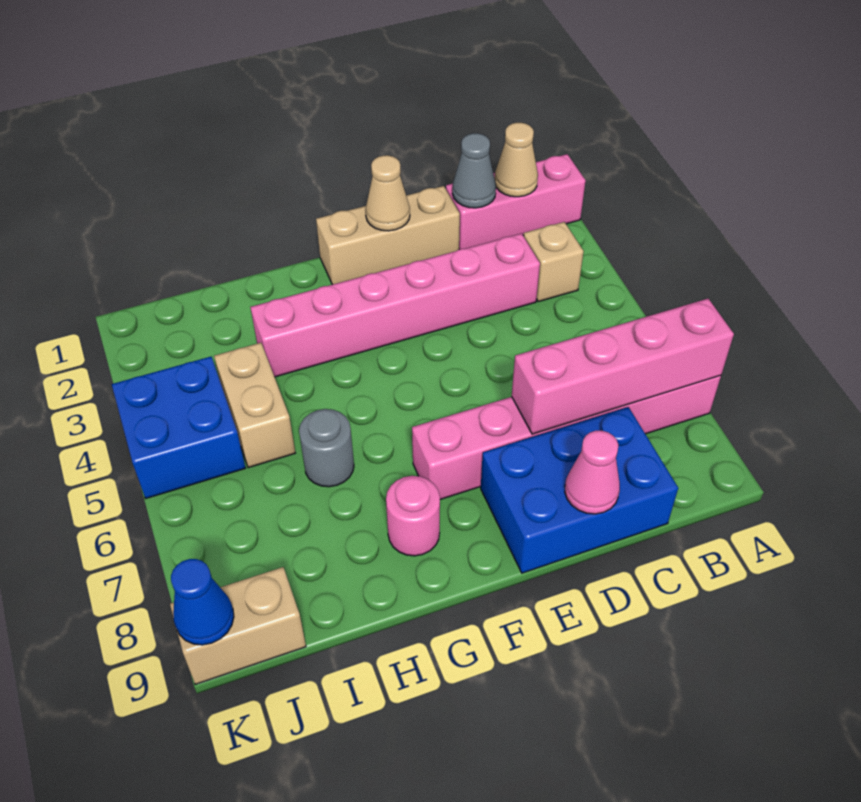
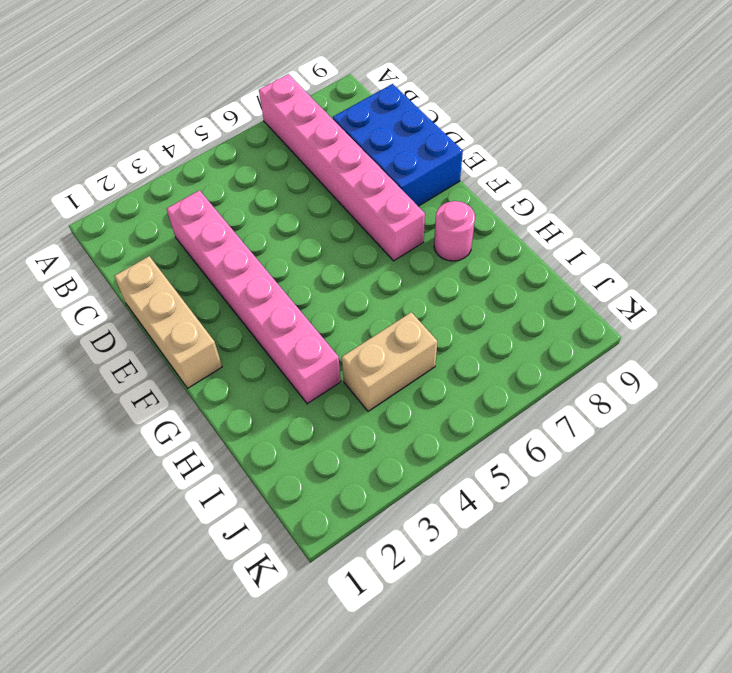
none -> pink brick A1:C1 level 1
none -> tan brick B3 level 1
none -> grey round brick H6 level 1

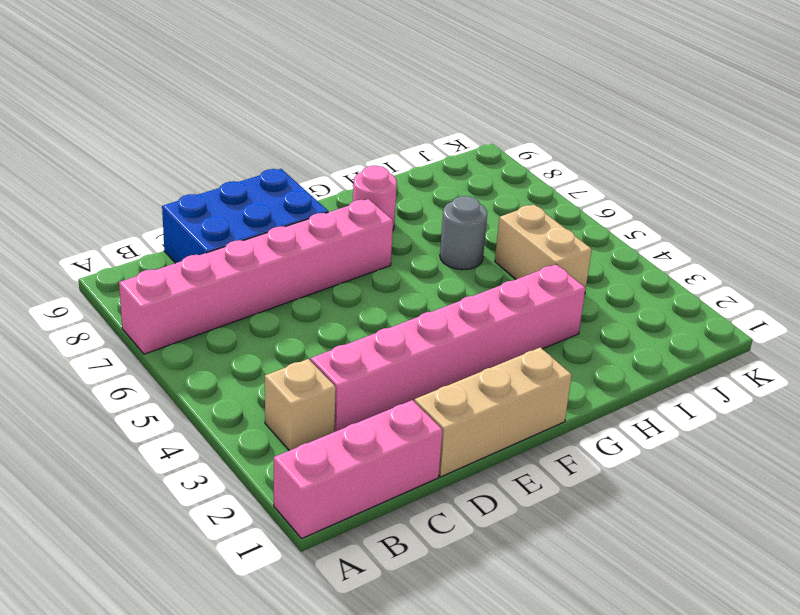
none -> blue brick J4:K5 level 1
none -> tan brick J9:K9 level 1
none -> pink brick A7:D7 level 2

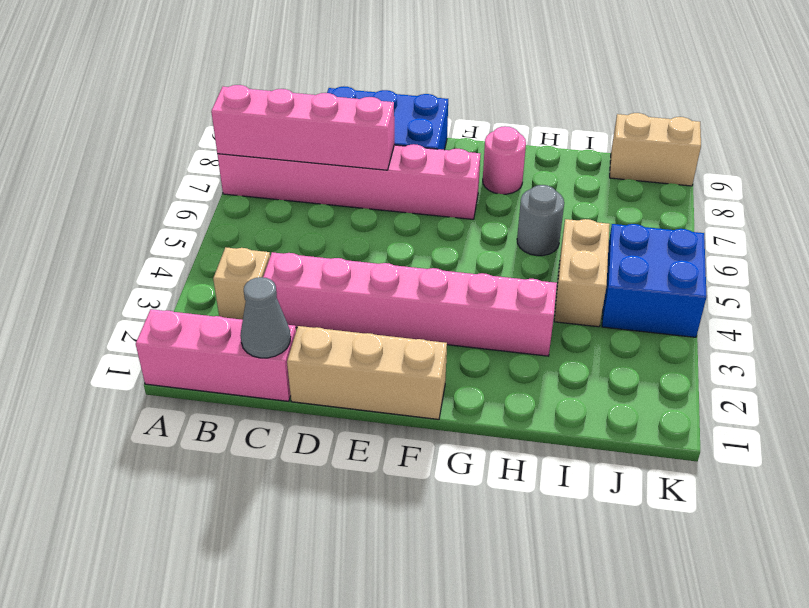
none -> tan cone B1 level 2
none -> pink cone D9 level 2
none -> tan cone E1 level 2

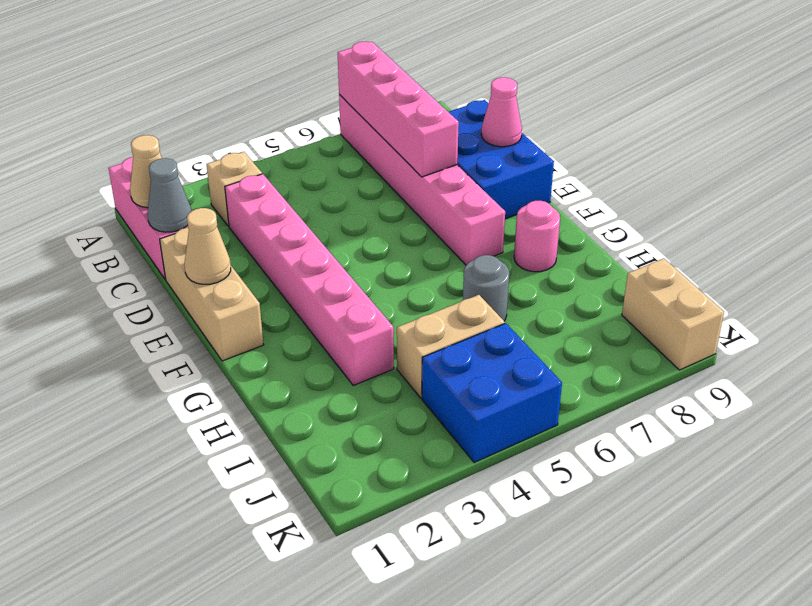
none -> blue cone K9 level 2

